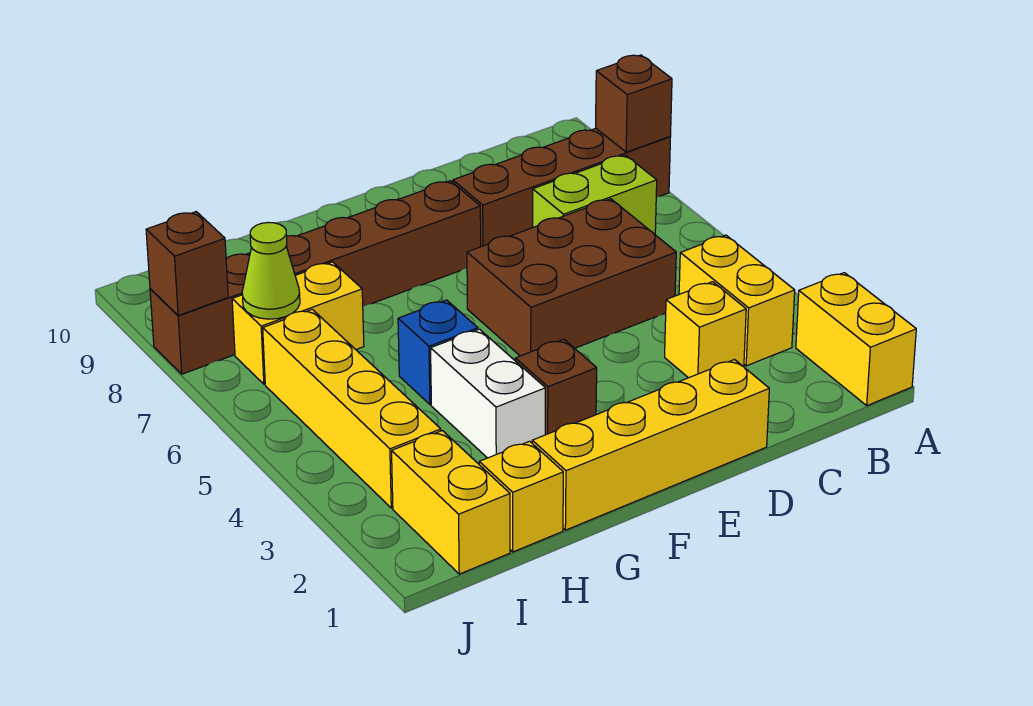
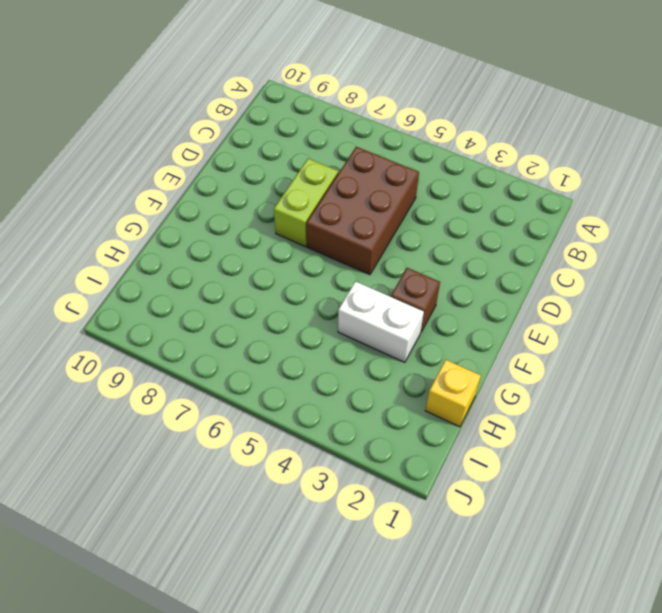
lime brick D7:E7 level 1 -> lime brick B7:C7 level 1
none -> yellow brick A1:A2 level 1
none -> brown brick A8:D8 level 1
none -> yellow brick B3:B4 level 1

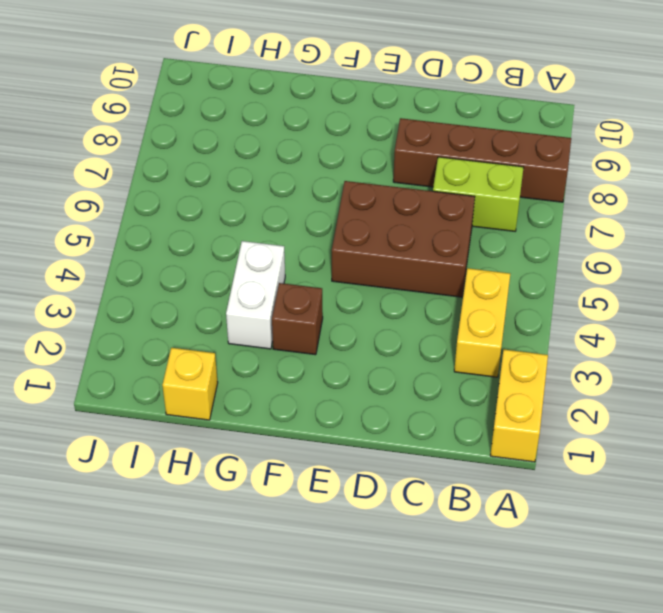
none -> yellow brick C3 level 1
none -> yellow brick D1:G1 level 1
none -> brown brick E8:J8 level 1

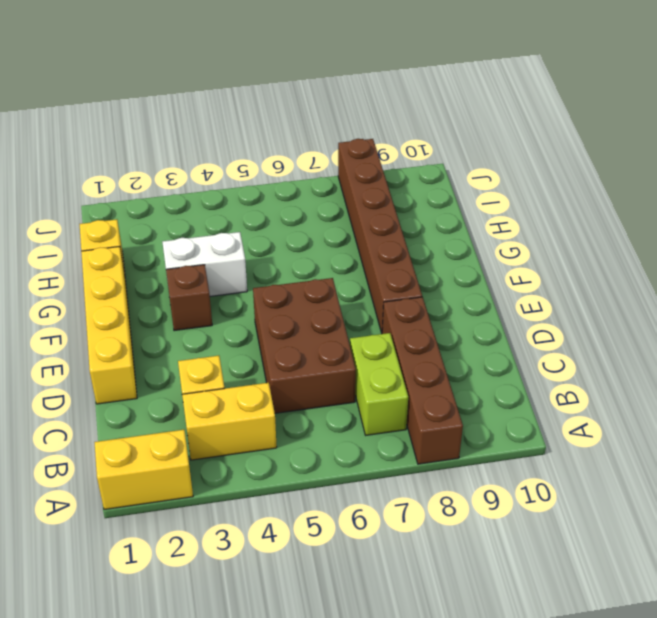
none -> blue brick G5 level 1
none -> yellow brick H7:I7 level 1
none -> yellow brick I1:I2 level 1

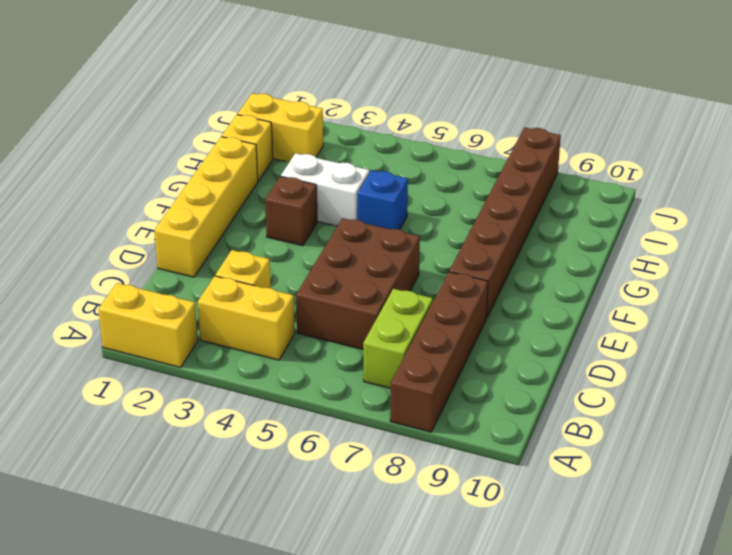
none -> yellow brick H7:I7 level 1
none -> yellow brick I3:I6 level 1
none -> brown brick A8 level 2

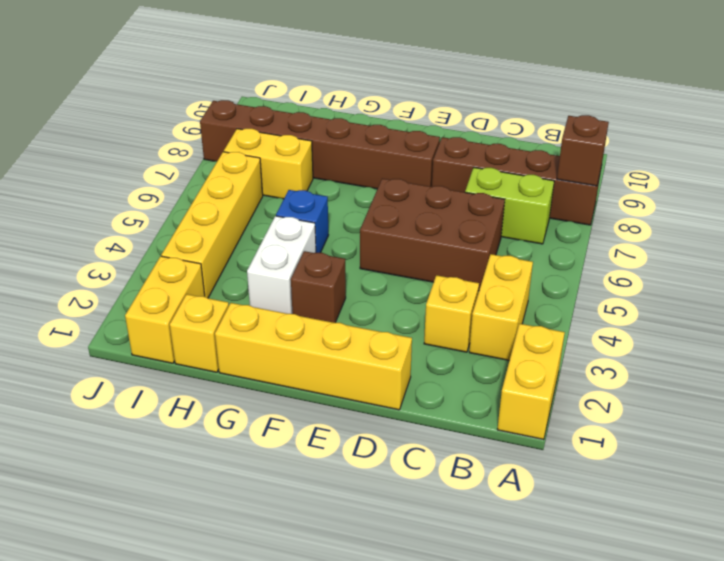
none -> lime cone I7 level 2
none -> brown brick J8 level 2

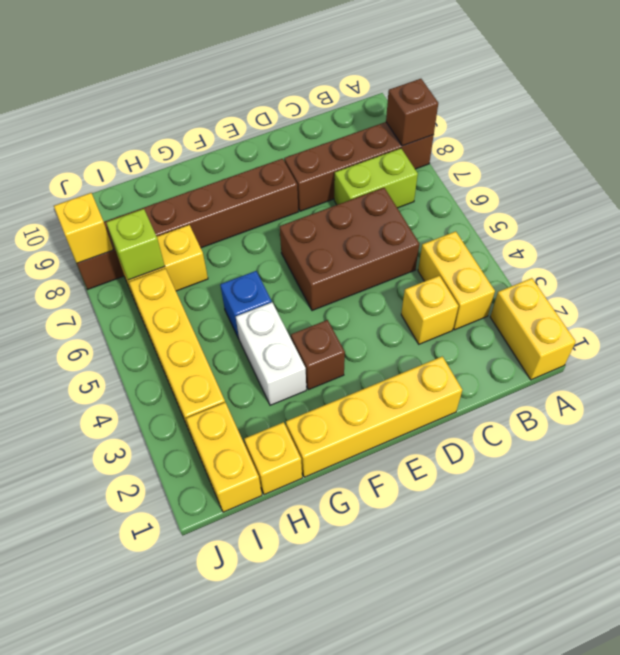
lime brick I7 level 2 -> lime cone I7 level 2
yellow brick J8 level 2 -> brown brick J8 level 2

